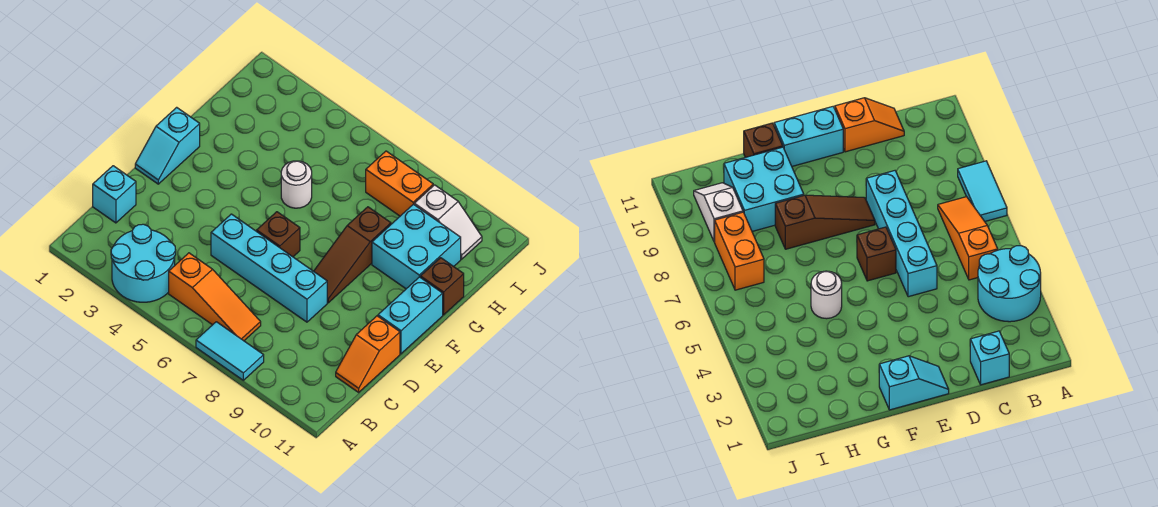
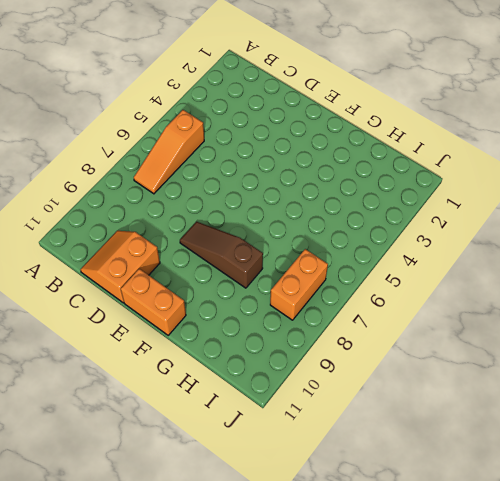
orange slope C10:D11 level 1 top D -> orange slope C11:D11 level 1 top D
orange brick E11:F11 level 1 -> cyan brick E11:F11 level 1
none -> cyan round brick A3:B4 level 1
none -> cyan tile A7:A8 level 1
none -> cyan brick C1 level 1

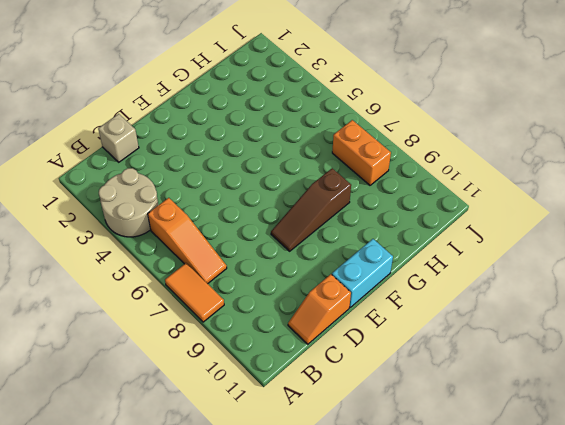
tan round brick A3:B4 level 1 -> cyan round brick A3:B4 level 1
orange tile A7:A8 level 1 -> cyan tile A7:A8 level 1
tan brick C1 level 1 -> cyan brick C1 level 1
none -> cyan brick D5:D8 level 1
none -> cyan slope E1:F1 level 1 top F
none -> brown brick E6 level 1

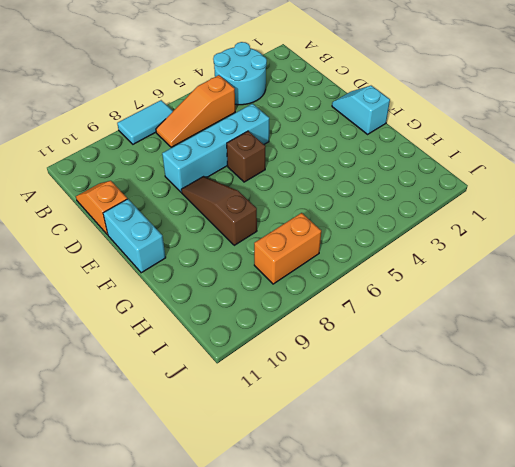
none -> cyan brick C1 level 1
none -> white round brick G5 level 1
none -> cyan brick G9:H10 level 1

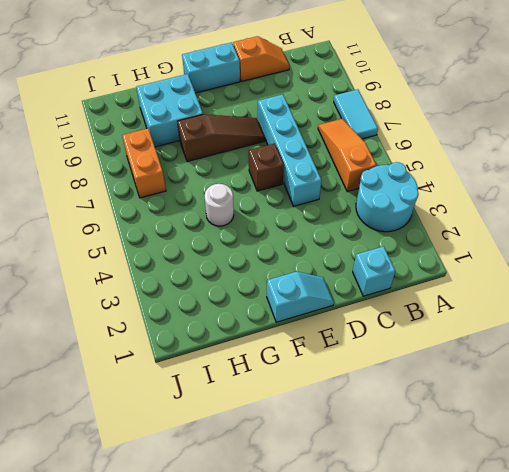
none -> brown brick G11 level 1
none -> white slope I9:I10 level 1 top 9

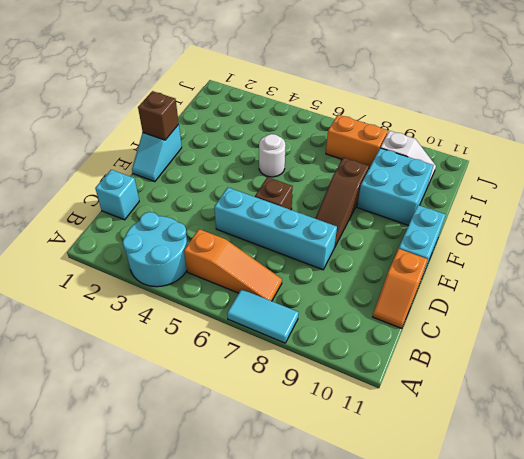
brown brick F1 level 2 -> brown brick G11 level 1

